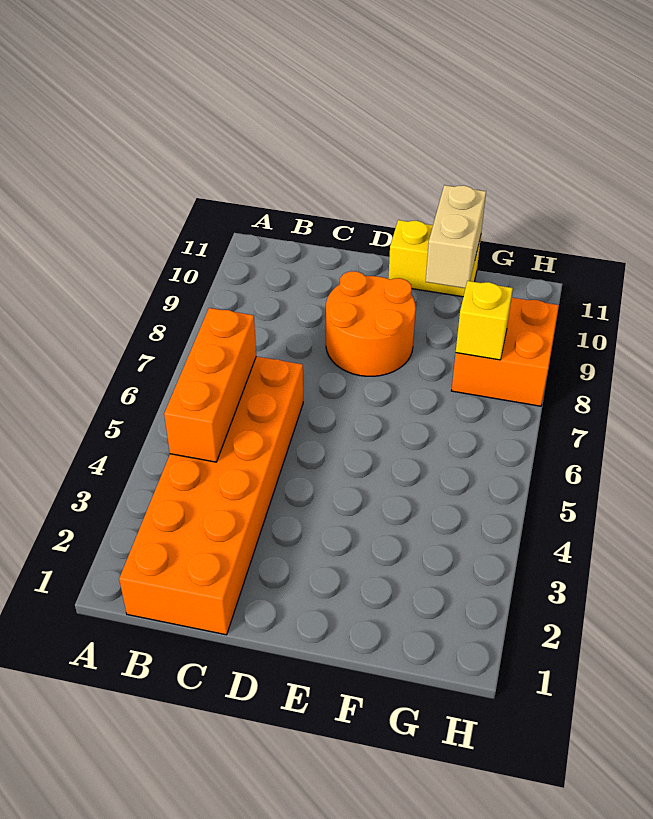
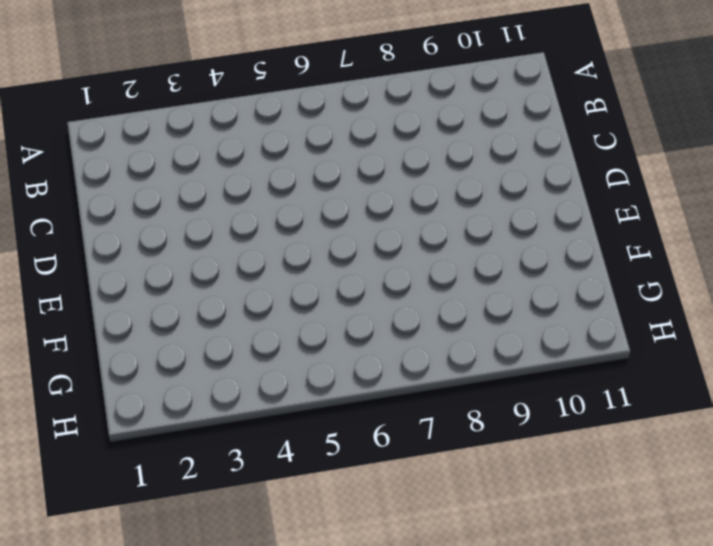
none -> orange brick B1:C6 level 1
none -> orange round brick D8:E9 level 1

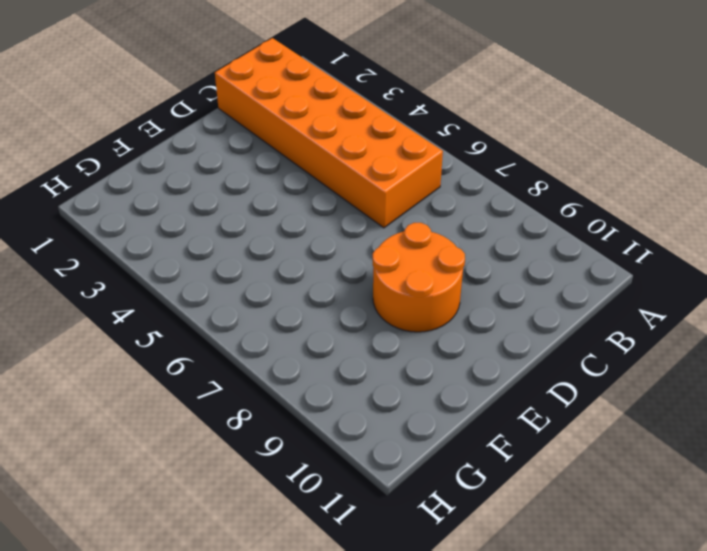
none -> yellow brick E11:F11 level 1
none -> orange brick G8:H9 level 1

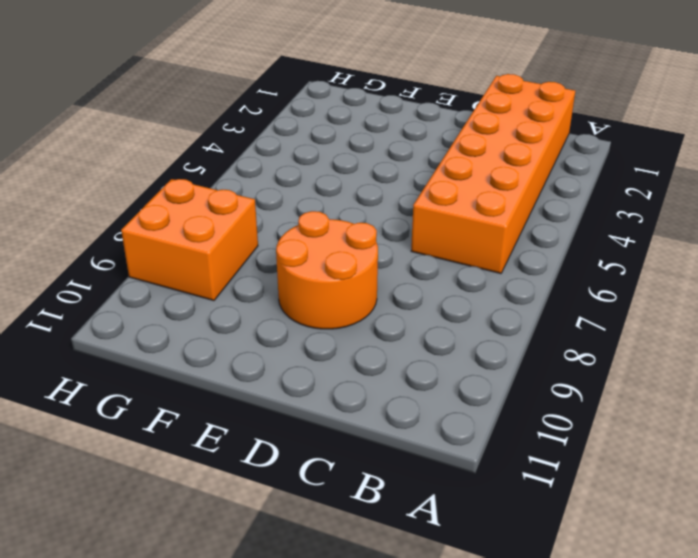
none -> yellow brick E11:F11 level 1
none -> orange brick B4:B6 level 2

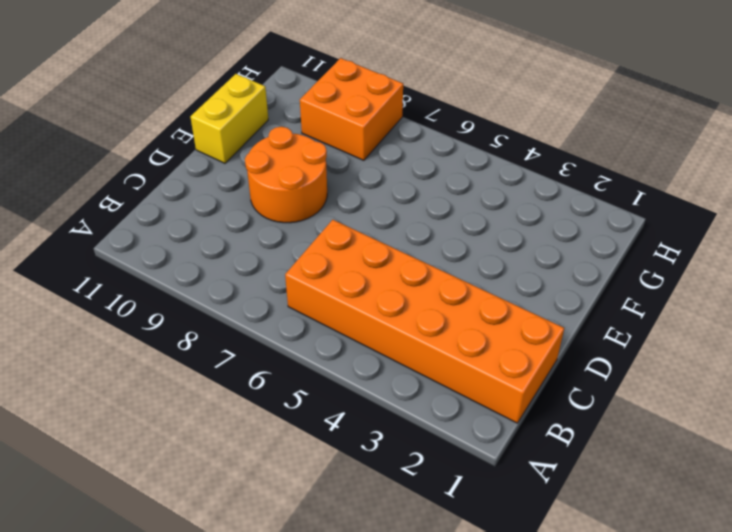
none -> orange brick B4:B6 level 2
none -> tan brick F10:F11 level 2

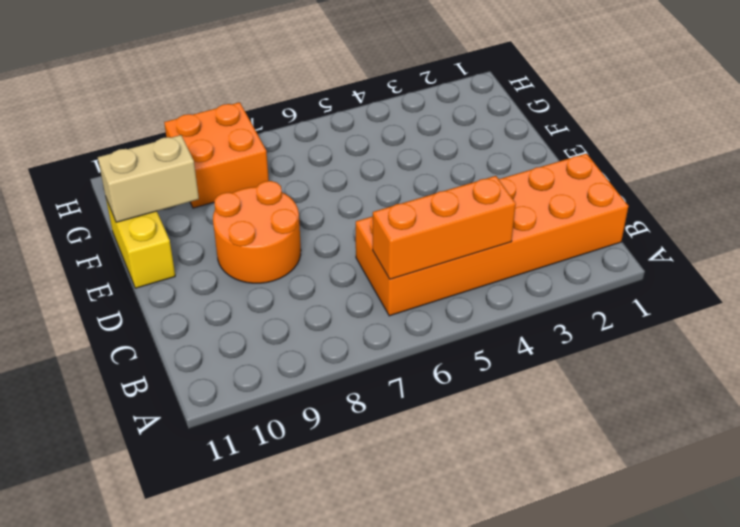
none -> yellow brick G8 level 2

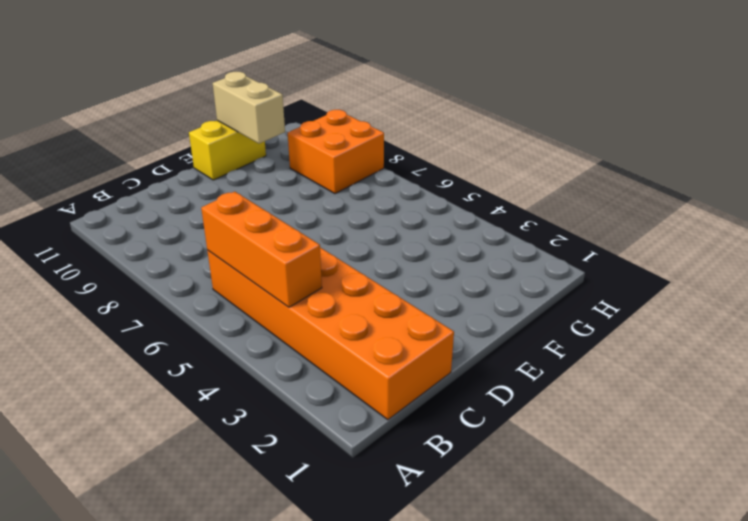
none -> orange round brick D8:E9 level 1
none -> yellow brick G8 level 2

